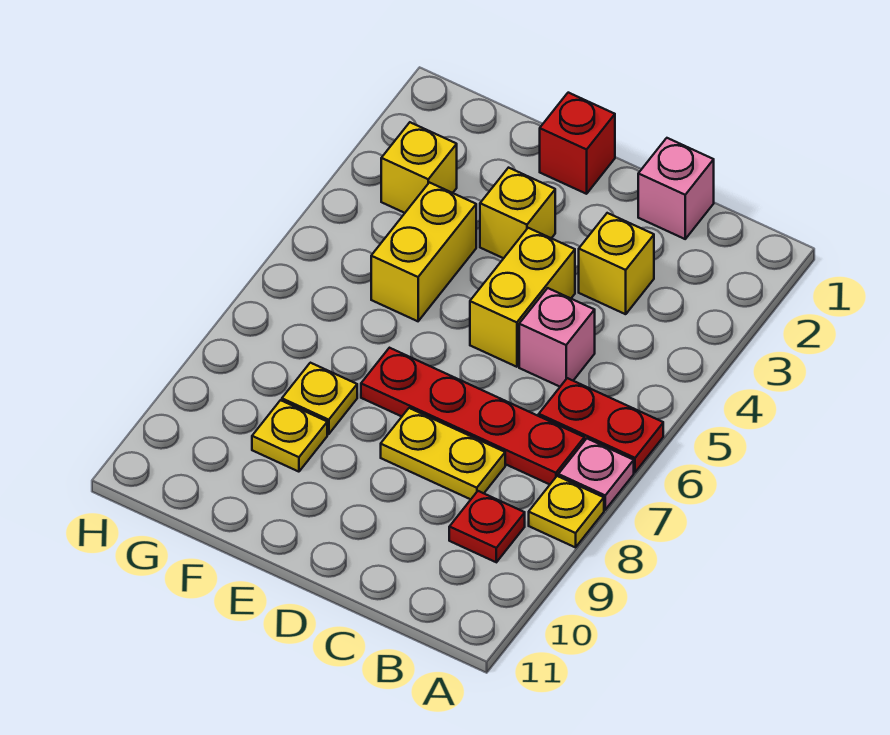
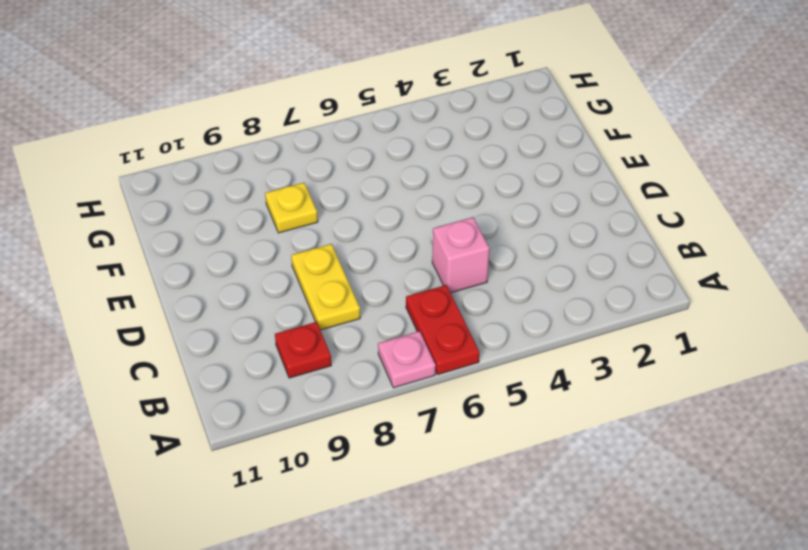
none -> yellow plate A8 level 1
none -> red plate B7:E7 level 1
none -> pink brick C1 level 1

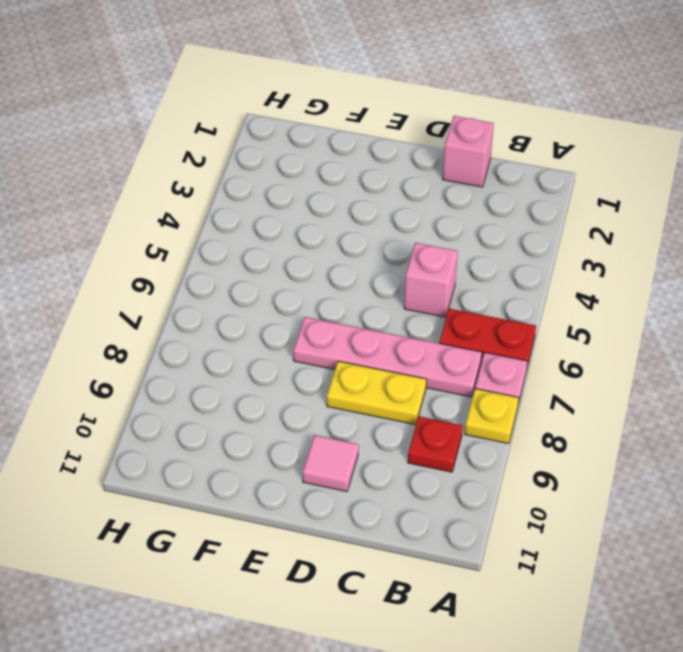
pink plate B7:E7 level 1 -> red plate B7:E7 level 1
pink tile D10 level 1 -> none
none -> yellow brick C3 level 1
none -> yellow brick D4:D5 level 1
none -> red brick E1 level 1

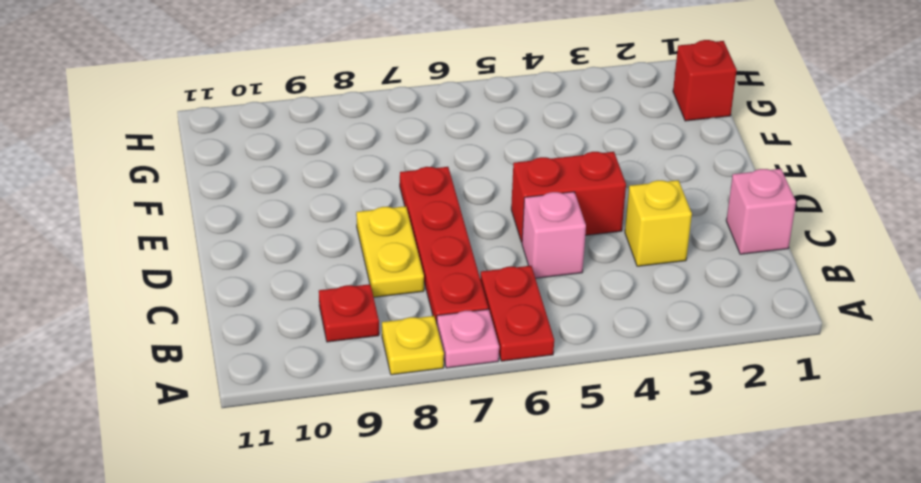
red brick D4:D5 level 1 -> yellow brick D4:D5 level 1
red brick G1 level 1 -> red brick E1 level 1
none -> yellow brick E3 level 1
none -> yellow brick F4:F5 level 1
none -> yellow plate F8 level 1

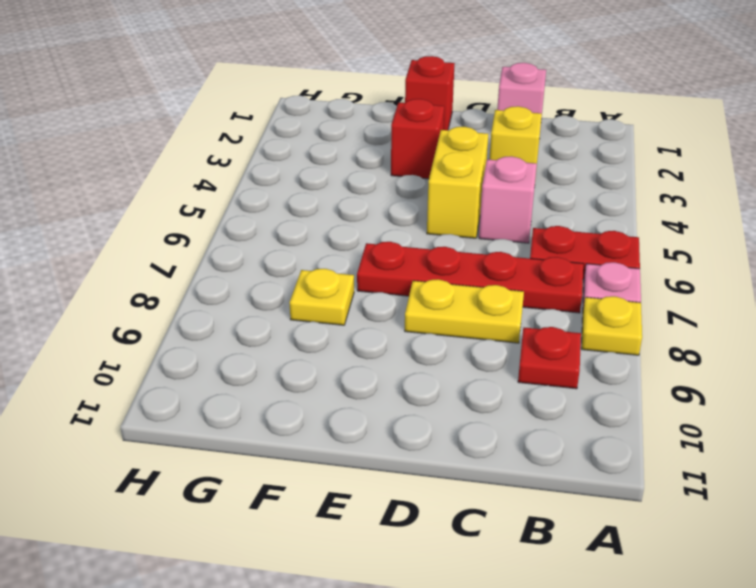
red brick E3 level 1 -> yellow brick E3 level 1
none -> yellow brick F4:F5 level 1
none -> yellow plate F9 level 1
none -> yellow brick G3 level 1

